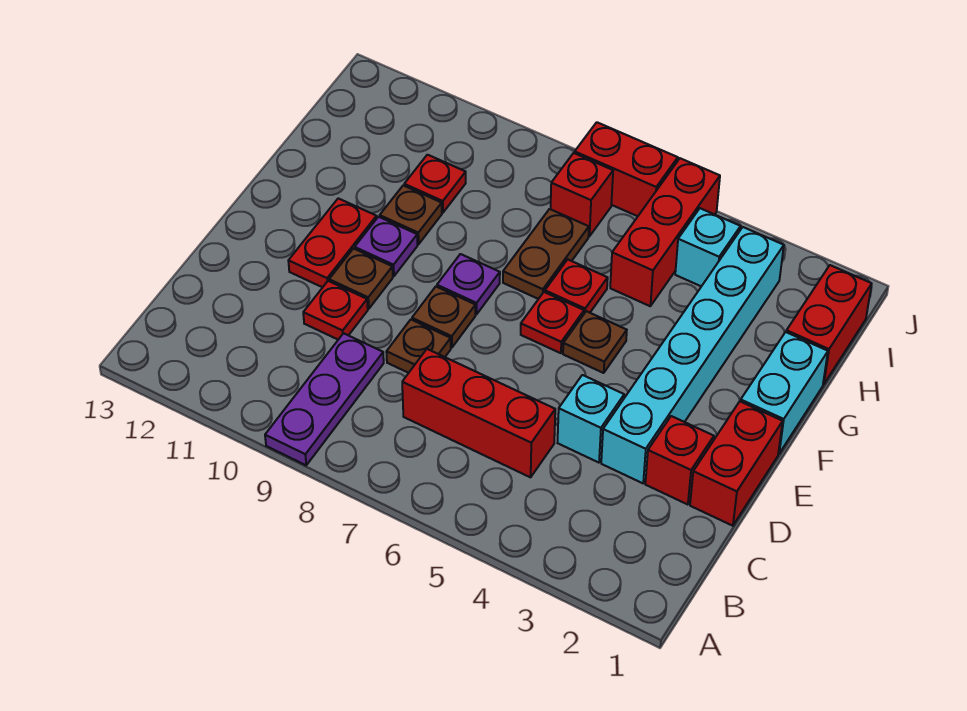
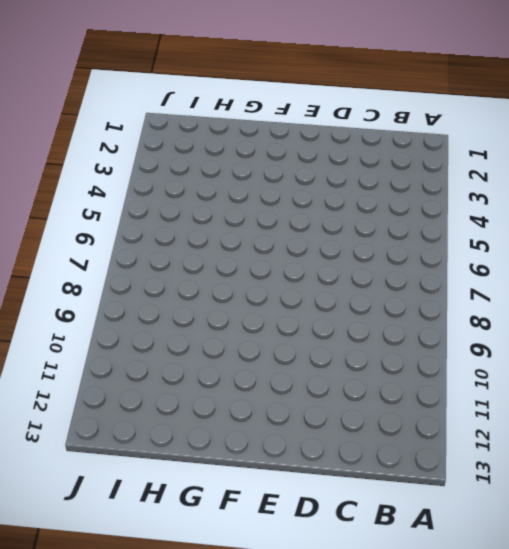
none -> purple plate A9:C9 level 1
none -> red brick C5:C7 level 1
none -> red brick D1:E1 level 1

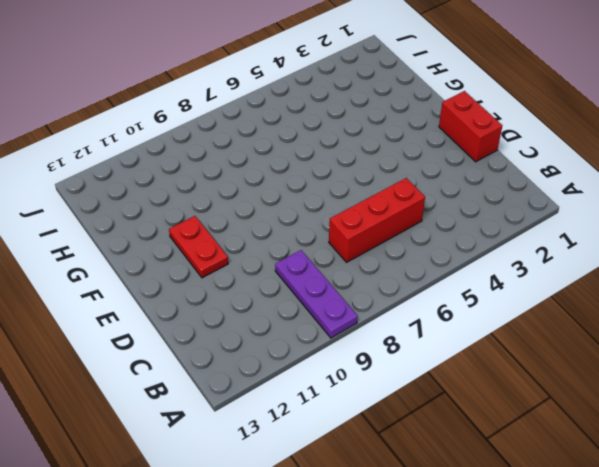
none -> red brick D2 level 1
none -> cyan brick D3:I3 level 1
none -> cyan brick D4 level 1

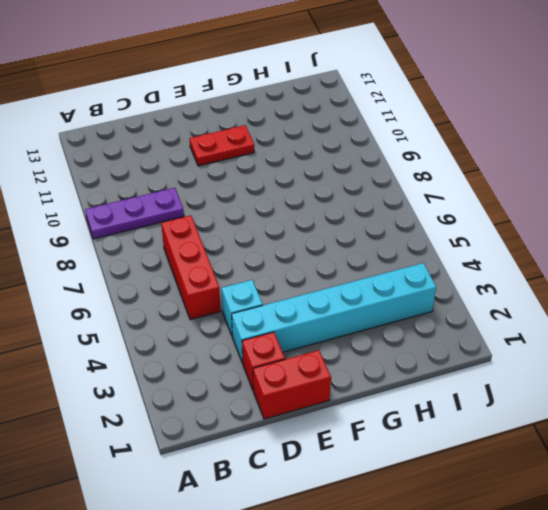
none -> brown plate D8 level 1
none -> red plate D10 level 1
none -> brown plate E8 level 1

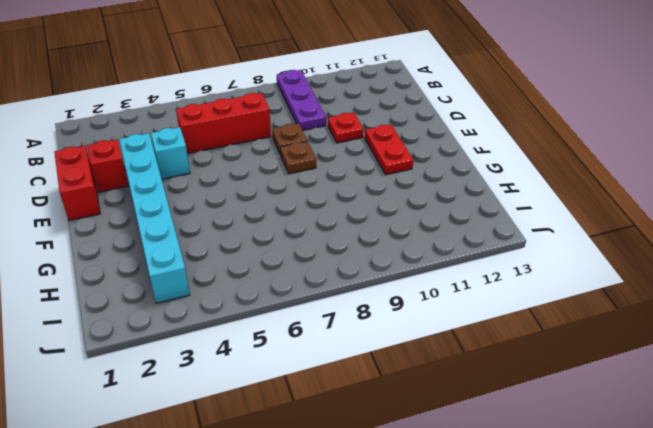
none -> brown plate E10 level 1
none -> cyan brick F1:G1 level 1
none -> brown plate F5 level 1

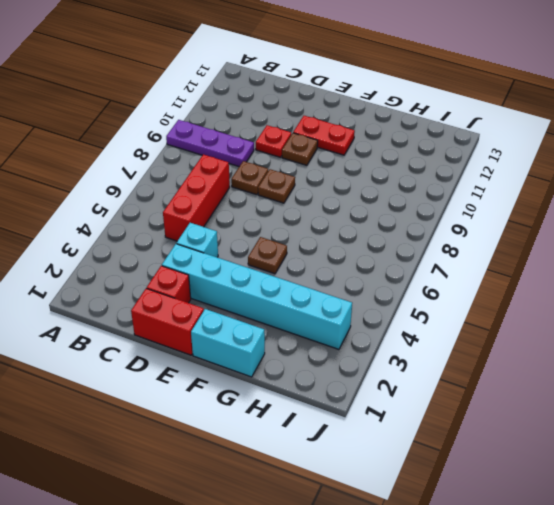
none -> red plate F6 level 1
none -> purple plate F8 level 1
none -> purple plate F10 level 1

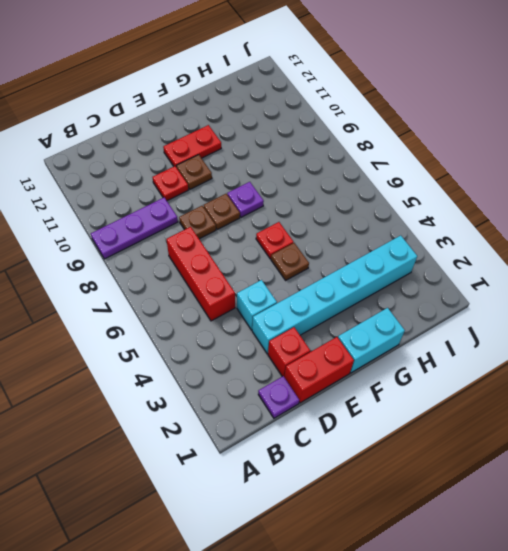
purple plate C1 level 1 -> purple plate F10 level 1
none -> red plate G6 level 1
none -> brown plate G7:H7 level 1
none -> brown plate G10 level 1

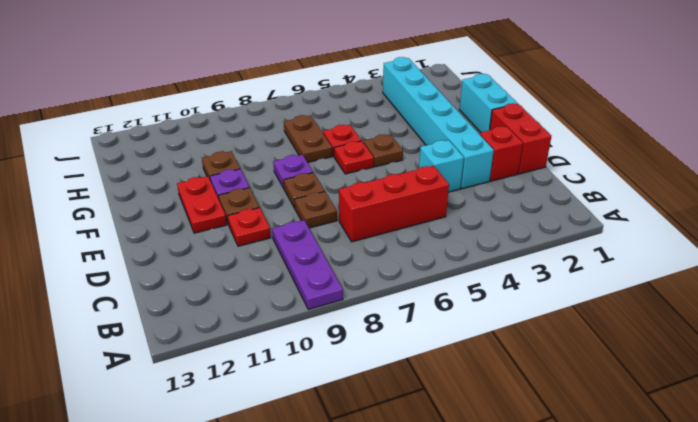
none -> red brick H1:I1 level 1
none -> red brick H5:J5 level 1
none -> red plate H10 level 1

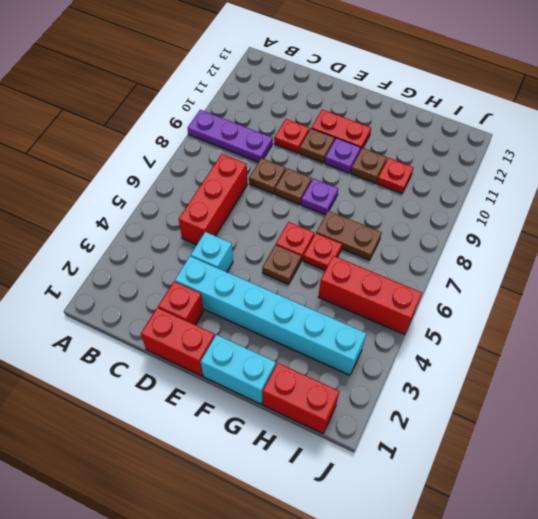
none -> cyan brick I4 level 1
none -> red brick I7 level 1
none -> red brick J6:J7 level 1

